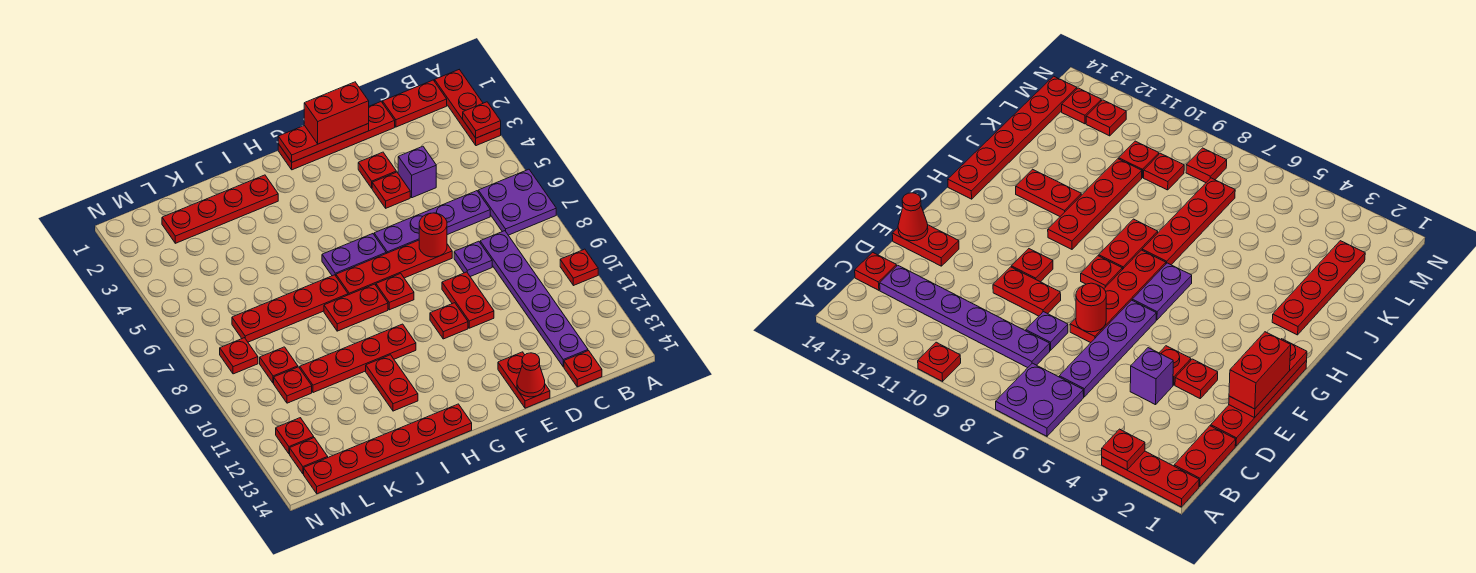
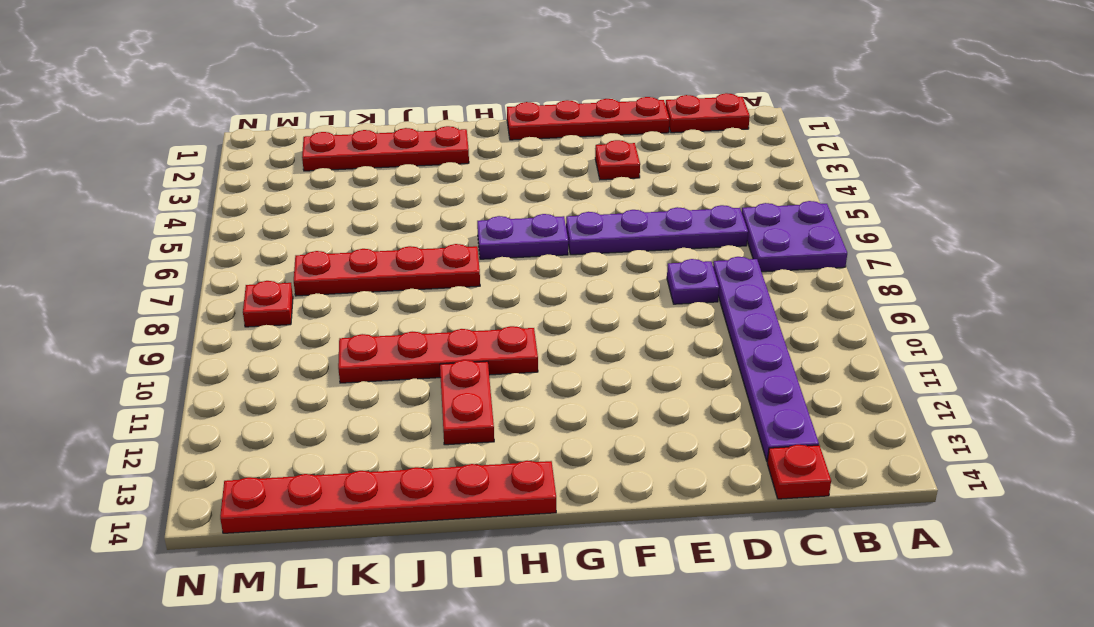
none -> red plate A1:A3 level 1
none -> red plate A10 level 1
none -> purple brick D4 level 1
none -> red plate E4 level 1

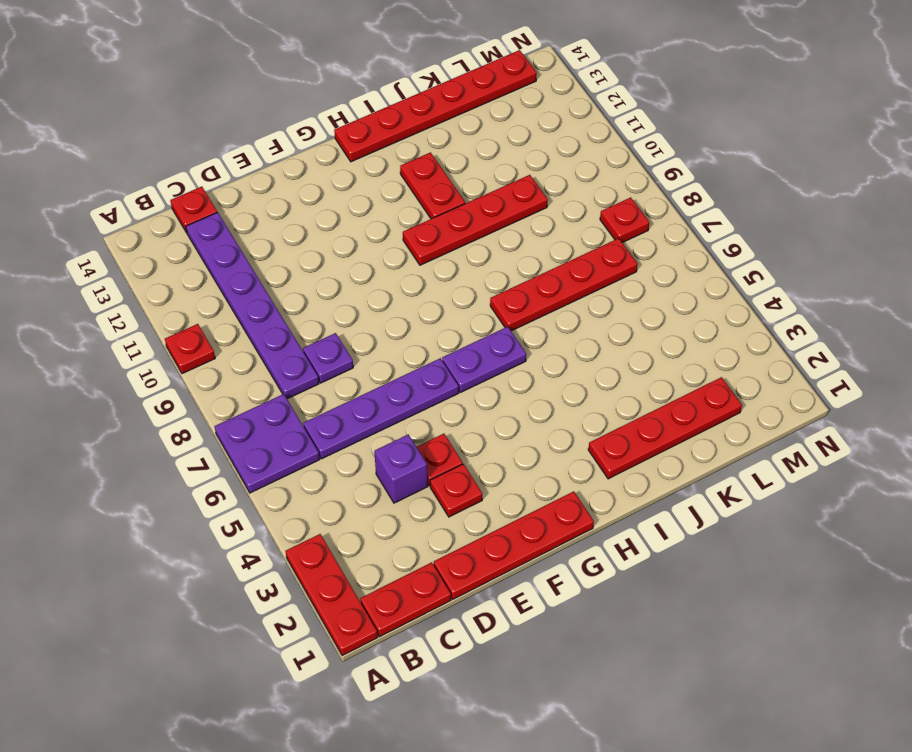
none -> red plate E7:H7 level 1
none -> red plate E9:E10 level 1
none -> red plate E13:E14 level 1
none -> red plate F10 level 1

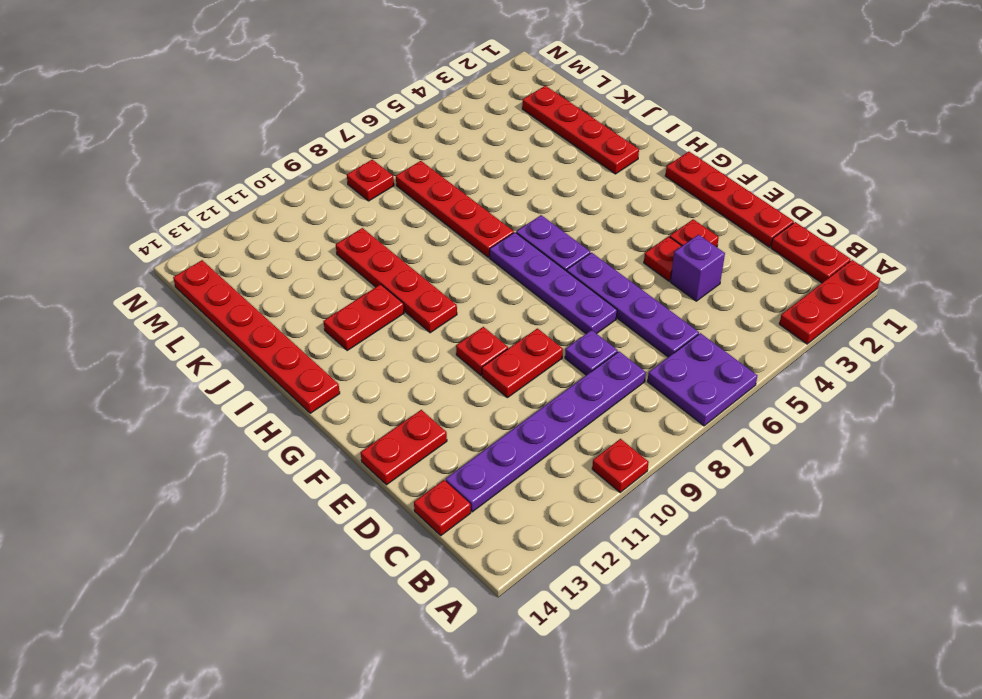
purple plate E7:H7 level 1 -> red plate E7:H7 level 1
none -> red plate G8 level 1
none -> red plate H8:I8 level 1
none -> red plate L9 level 1
none -> red plate L10 level 1

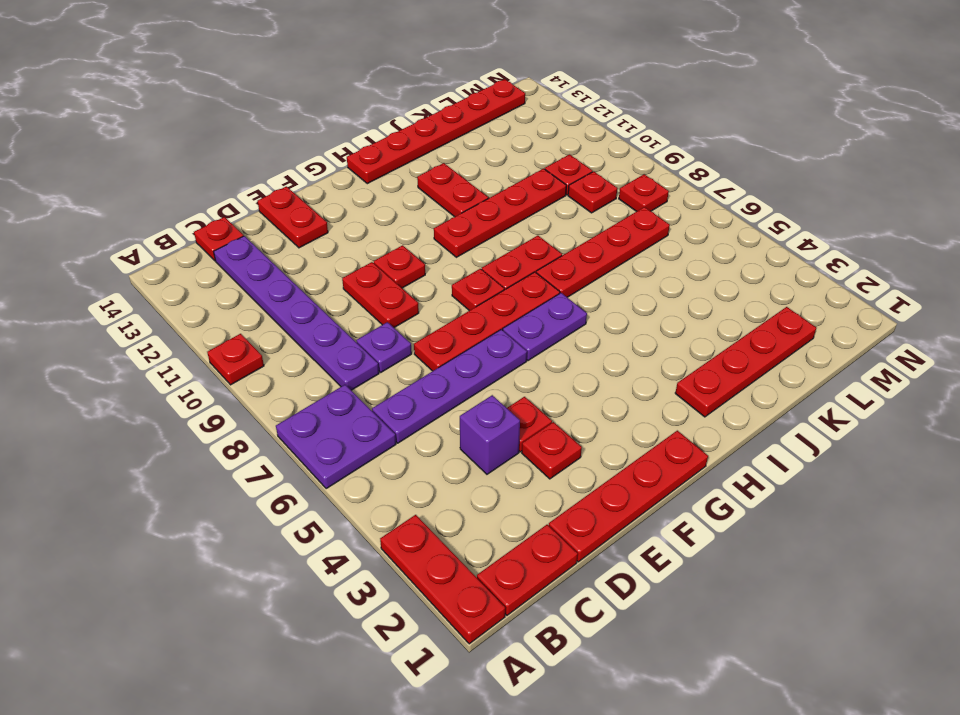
none -> red plate M12 level 1
none -> red plate M13 level 1
none -> red plate A3 level 2
none -> red plate E1:G1 level 2

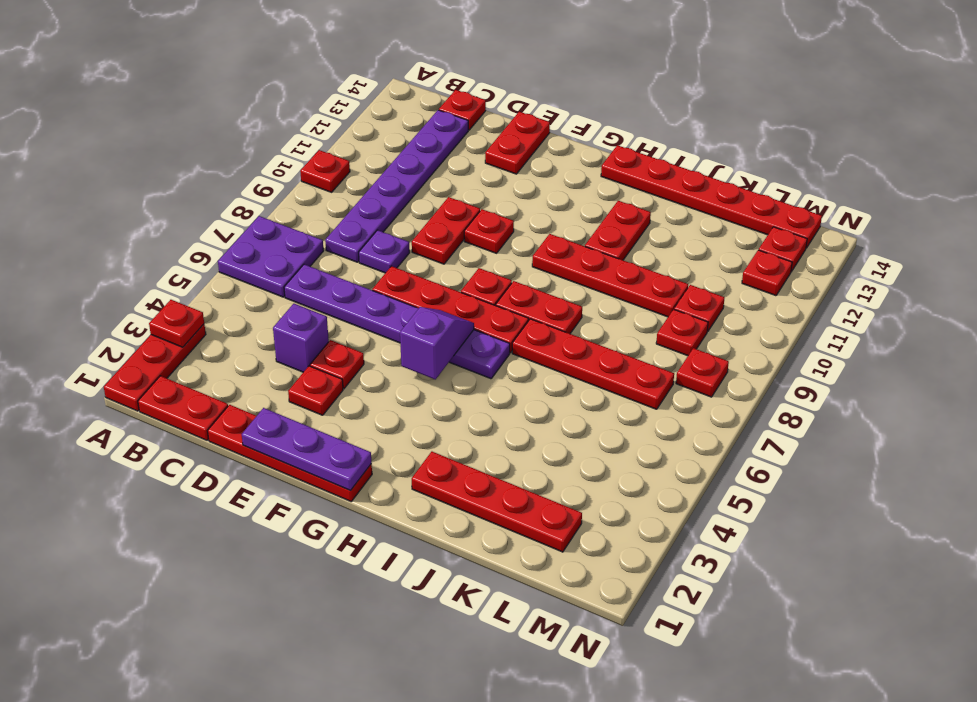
purple plate E1:G1 level 2 -> red plate E1:G1 level 2
purple slope G5:G6 level 2 top 5 -> none
none -> red round brick E7 level 2
none -> red cone E14 level 2
none -> red brick E1:F1 level 3

